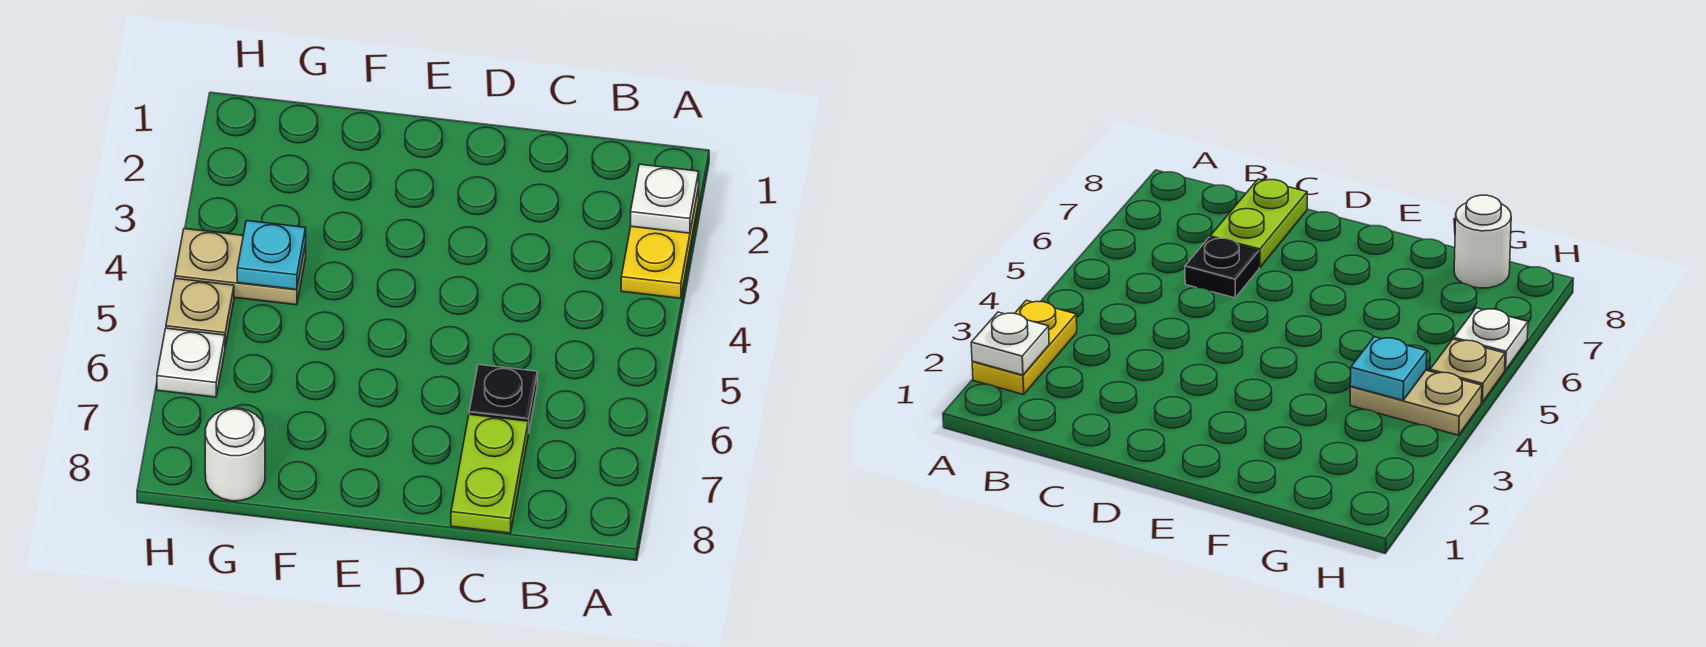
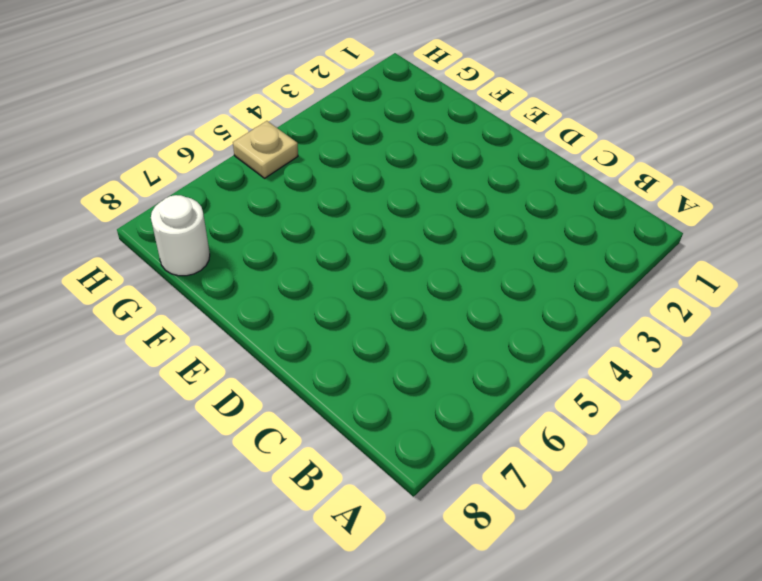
none -> yellow plate A2:A3 level 1
none -> black plate C6 level 1

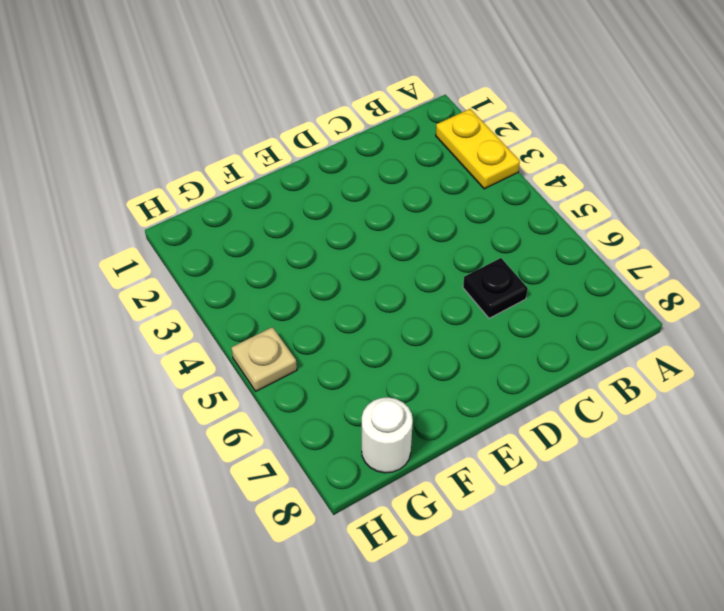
none -> lime plate C7:C8 level 1
none -> tan plate G4:H4 level 1

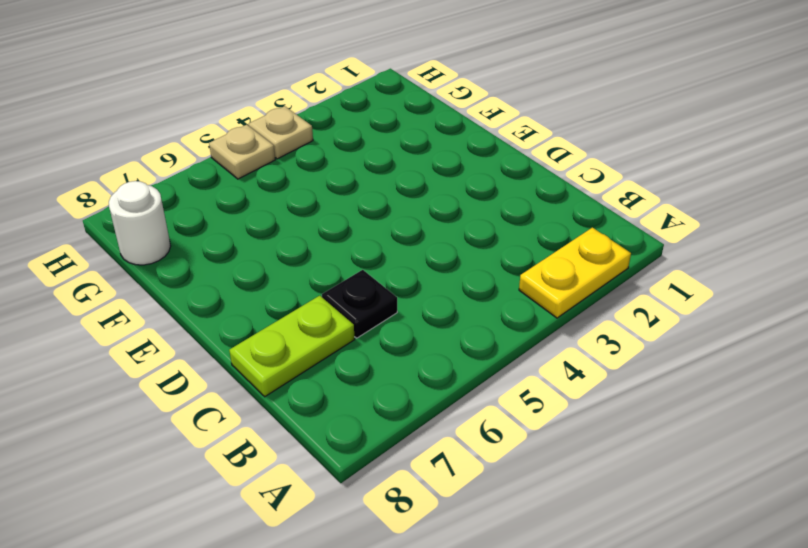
tan plate H4 level 1 -> tan plate G4:H4 level 1
none -> white plate H6 level 1
none -> white plate A2 level 2

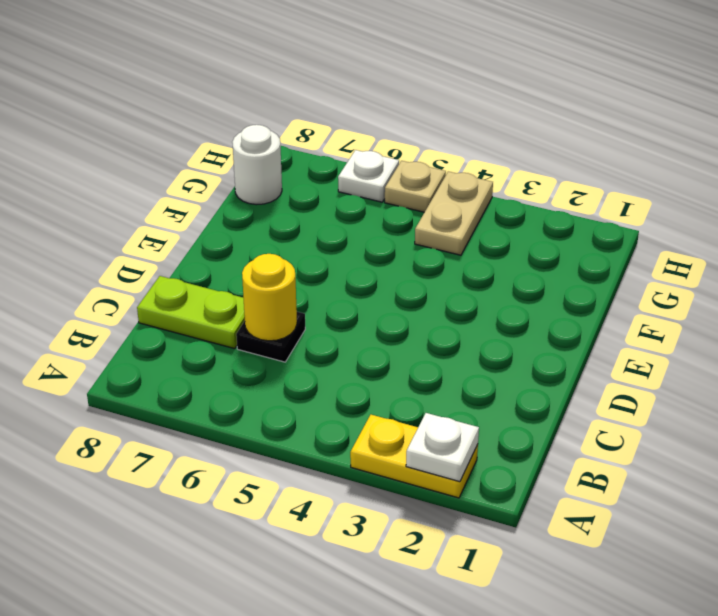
yellow round brick C6 level 2 -> none
none -> cyan plate G4 level 2

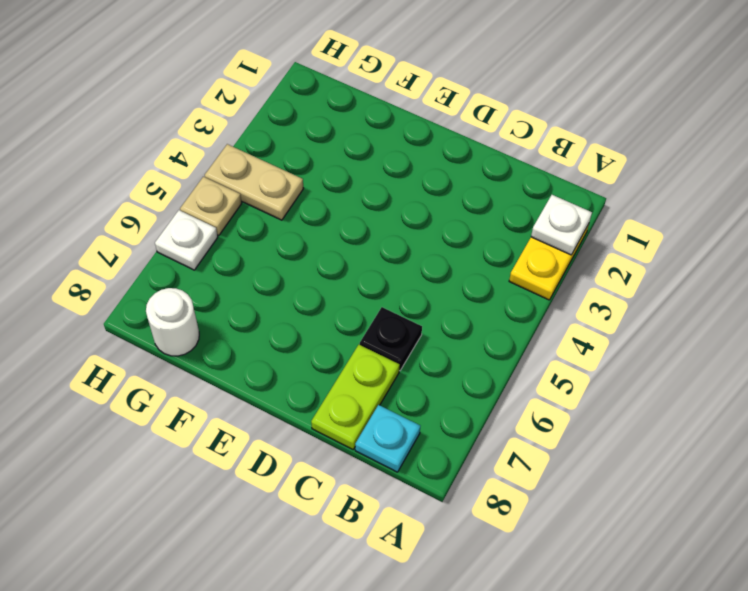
cyan plate B8 level 1 -> cyan plate G4 level 2

